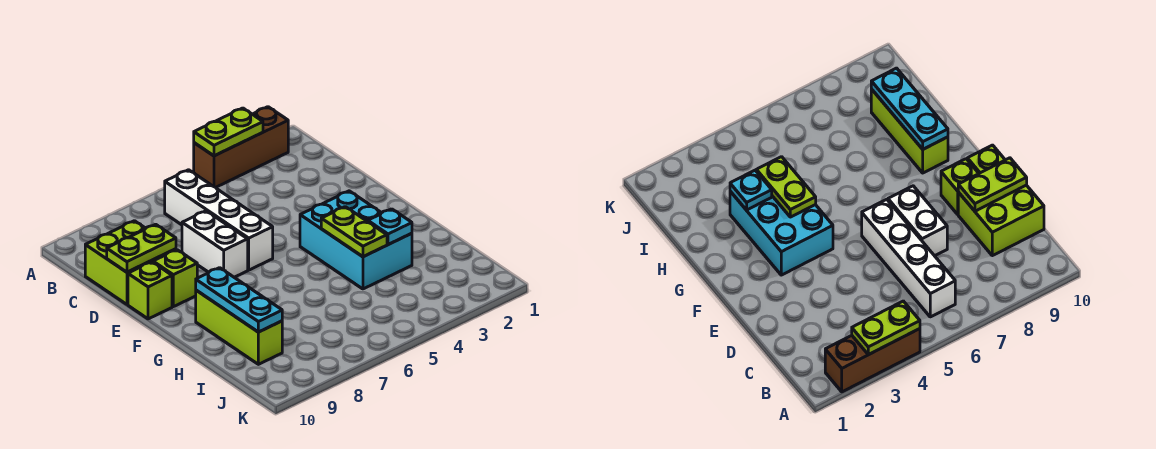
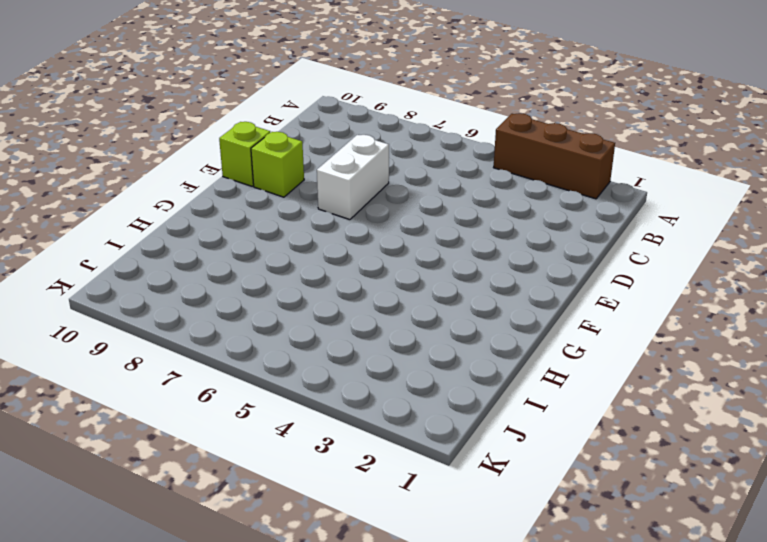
none -> white brick B6:E6 level 1
none -> lime brick C9:D10 level 1
none -> cyan brick F3:H4 level 1

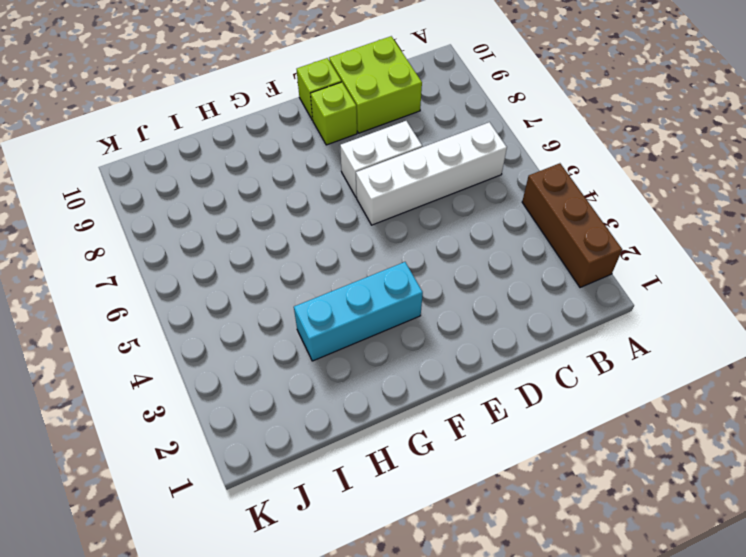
cyan brick F3:H3 level 1 -> cyan brick F3:H4 level 1
none -> lime brick G9:I9 level 1
none -> lime plate A3:A4 level 2
none -> lime plate D9:D10 level 2

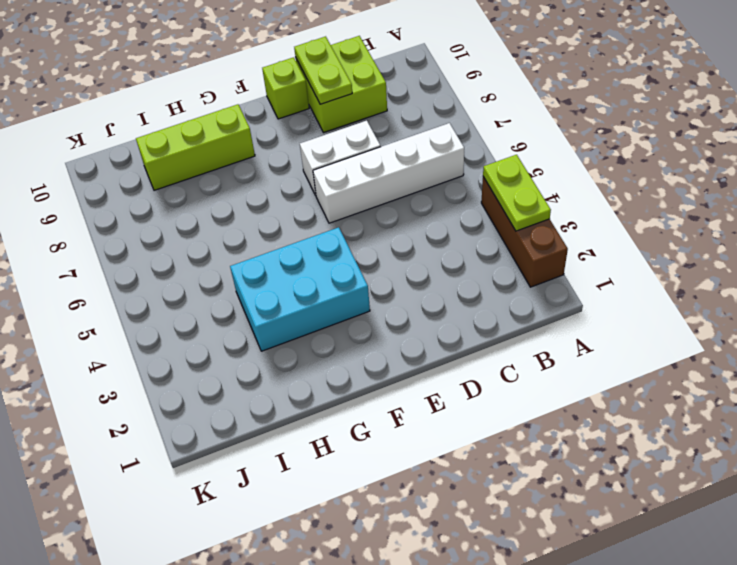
none -> lime brick E9 level 1
none -> lime plate G4:H4 level 2
none -> cyan plate G9:I9 level 2

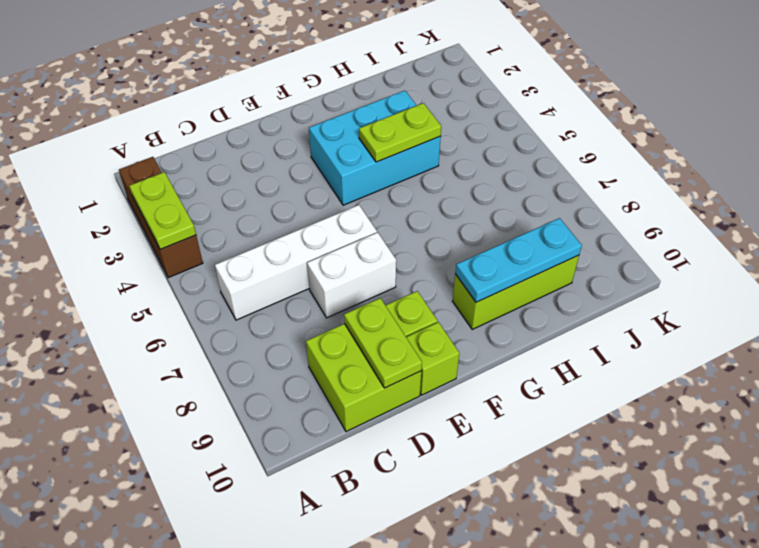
none -> cyan plate H3 level 2

